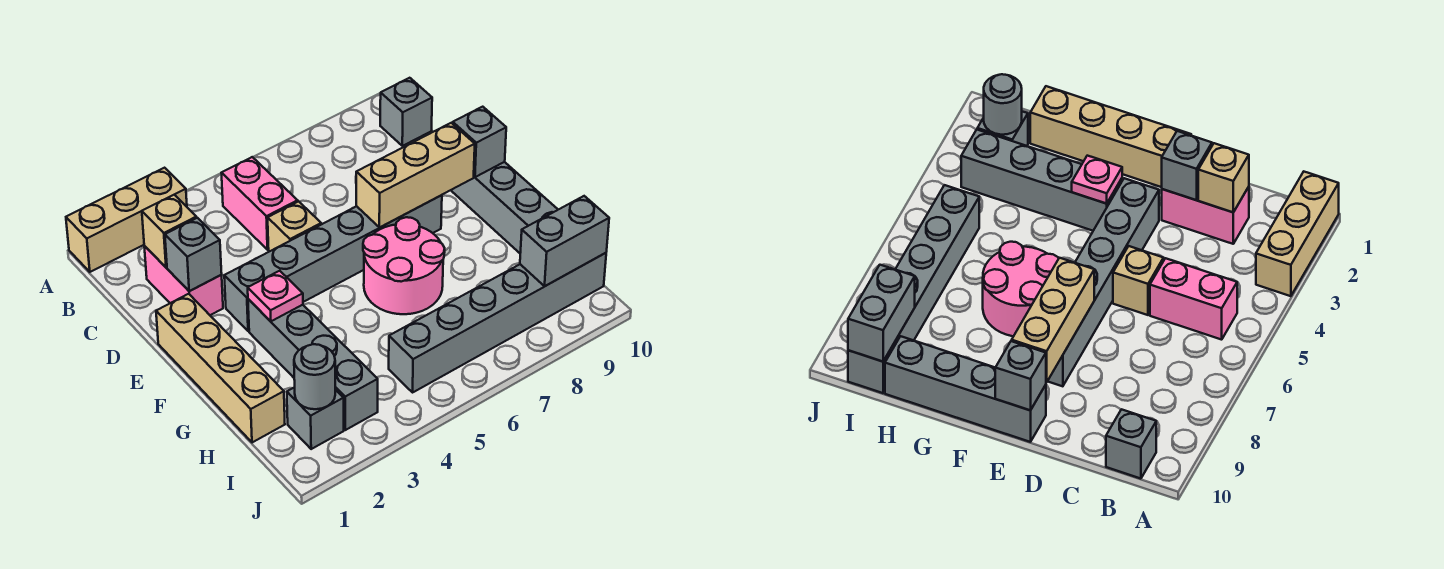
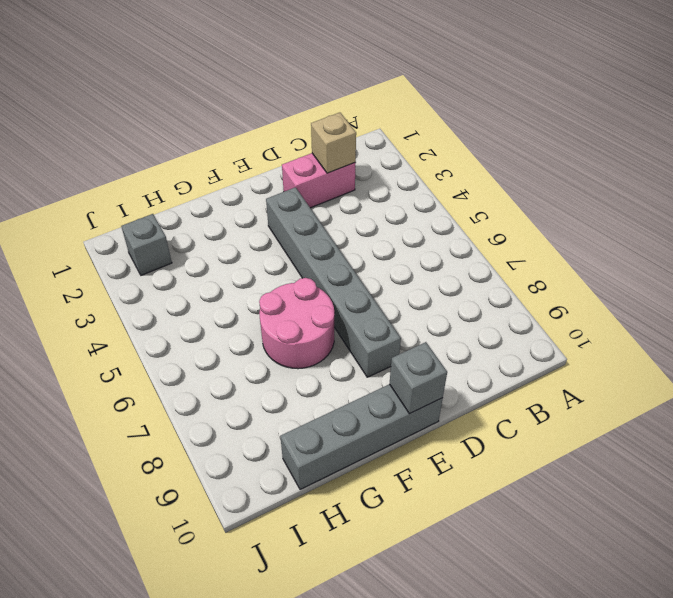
none -> tan brick A1:A3 level 1
none -> pink brick B5:C5 level 1
none -> grey brick B10 level 1

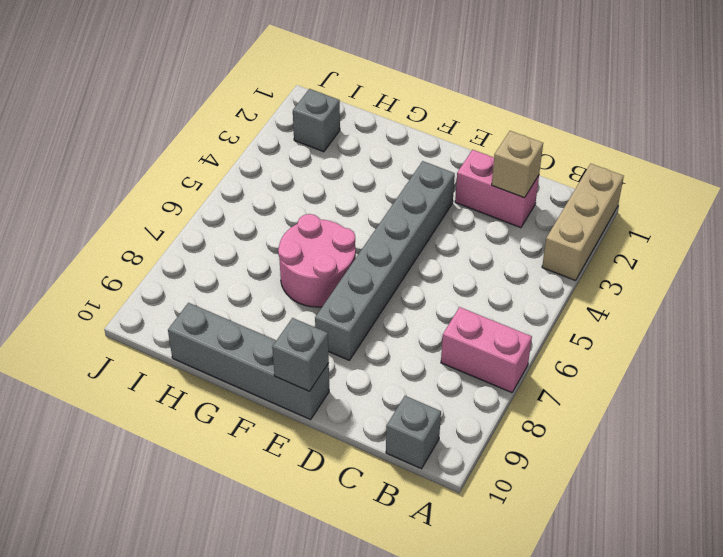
pink brick A7:B7 level 1 -> pink brick B5:C5 level 1
none -> tan brick D5 level 1
none -> tan brick E1:H1 level 1
none -> grey brick F3:I3 level 1

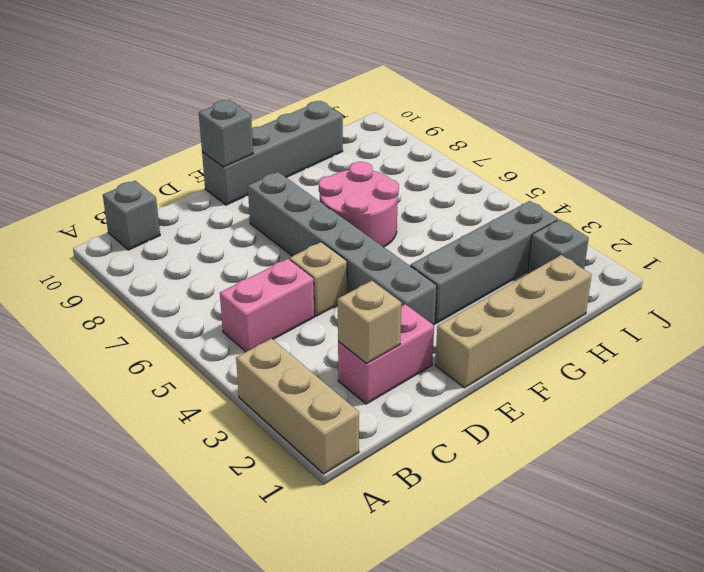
none -> grey brick I5:I10 level 1
none -> grey brick D2 level 2
none -> tan brick E7:E9 level 2

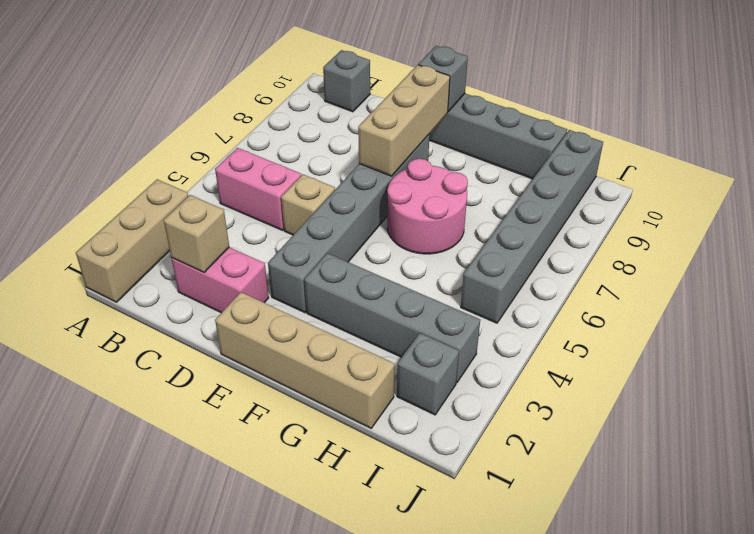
none -> grey brick D2 level 2
none -> pink plate F3 level 2
none -> grey round brick I2 level 2

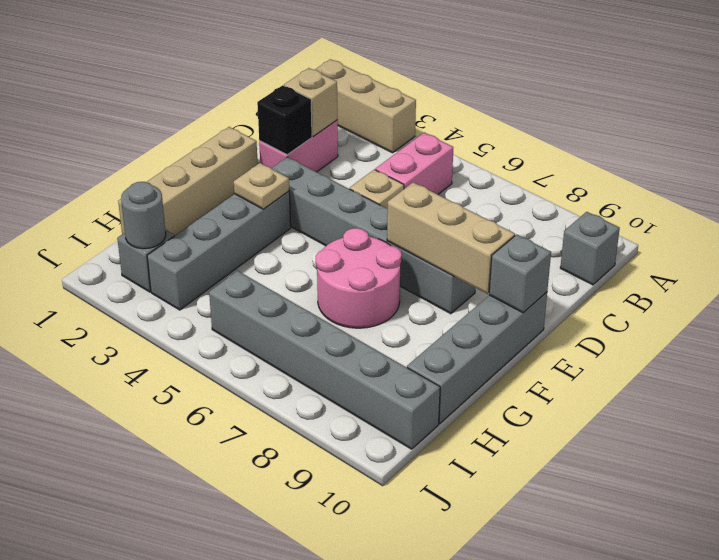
black brick D2 level 2 -> grey brick D2 level 2
tan plate F3 level 2 -> pink plate F3 level 2
none -> grey brick I9:I10 level 2

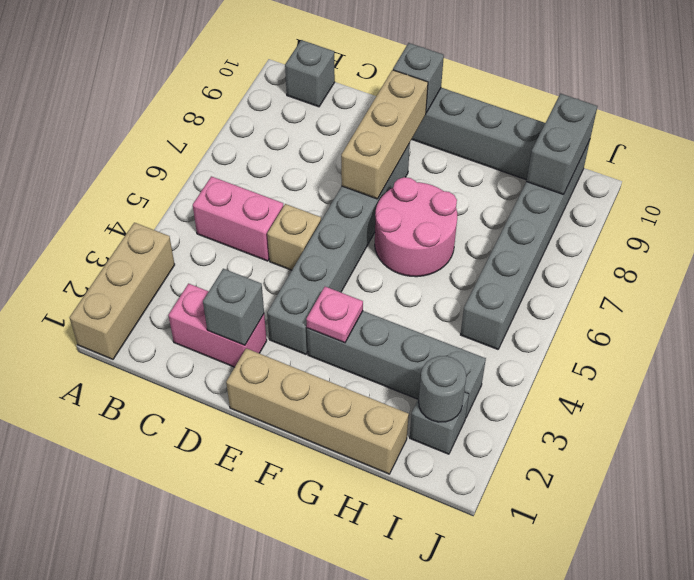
none -> tan brick C2 level 2

